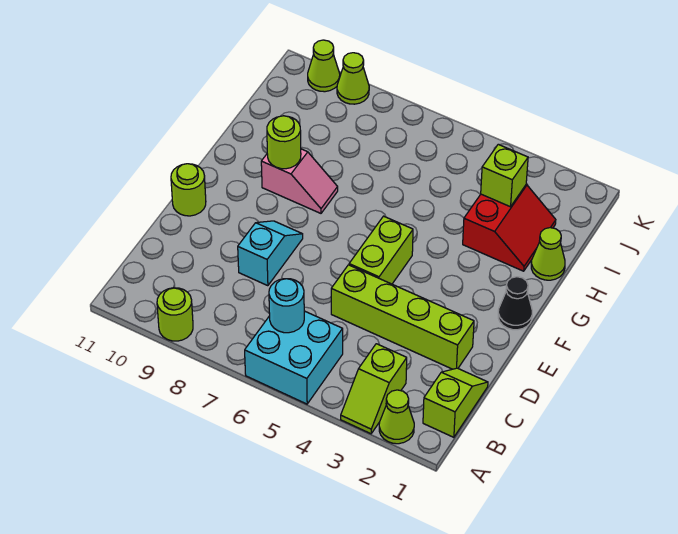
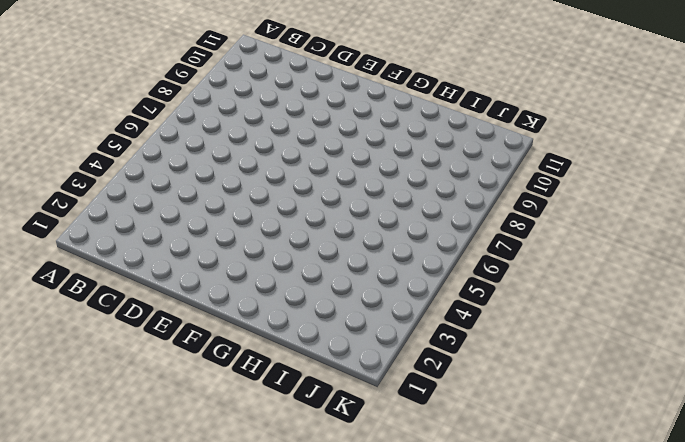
none -> lime cone A2 level 1
none -> lime slope A3:B3 level 1 top B
none -> cyan brick A5:B6 level 1

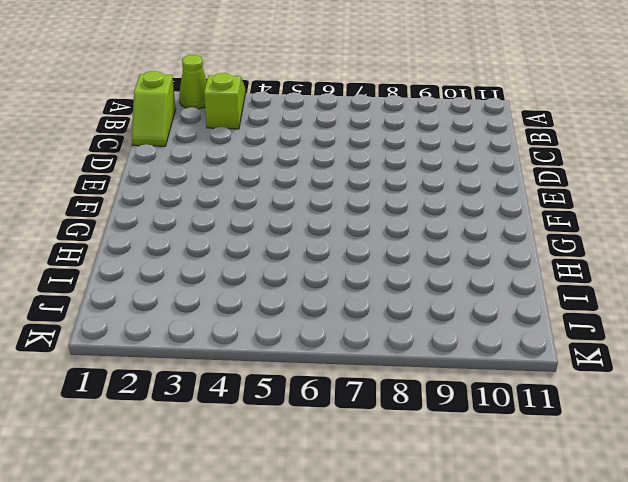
none -> cyan brick A5:B6 level 1
none -> lime round brick A9 level 1
none -> lime brick D2:D5 level 1

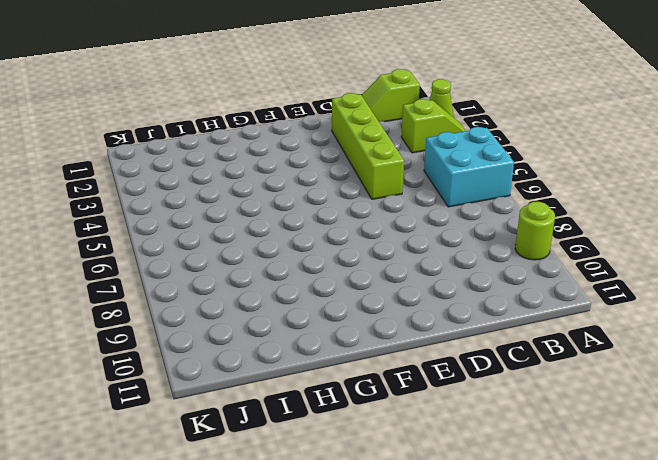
none -> cyan slope D8:E8 level 1 top D
none -> lime brick E5:F5 level 1
none -> lime round brick E11 level 1

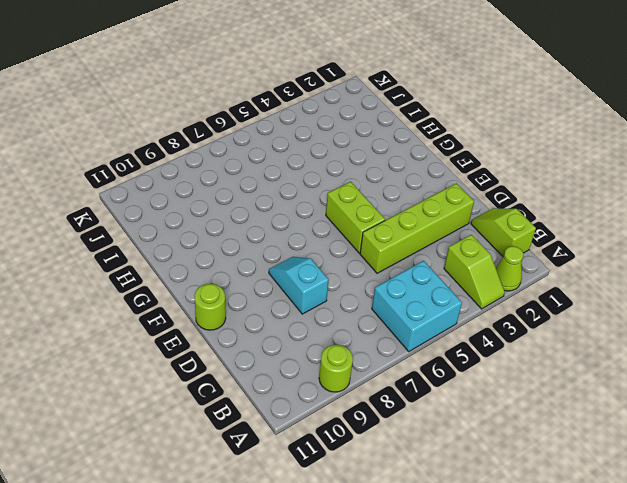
none -> black cone F1 level 1
none -> pink slope G8:G9 level 1 top 9
none -> lime cone H1 level 1

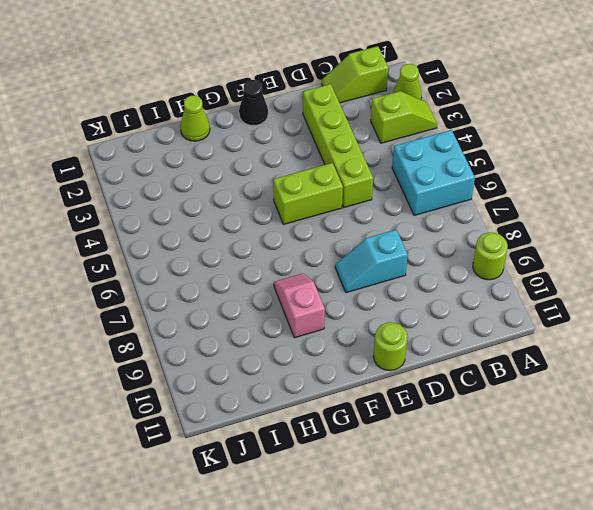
none -> red slope H2:I3 level 1 top 3
none -> lime cone K9 level 1
none -> lime cone K10 level 1

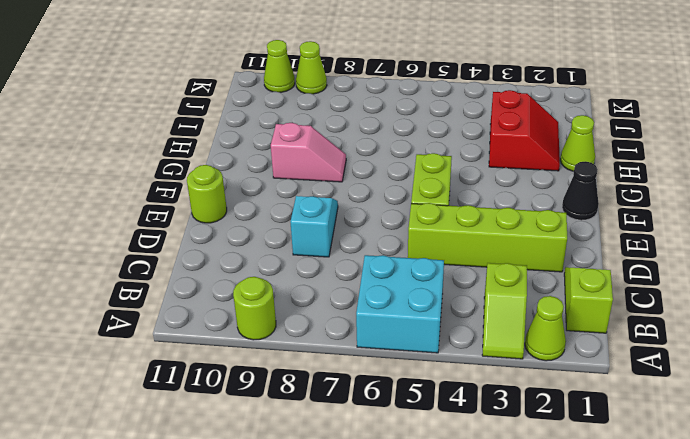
none -> cyan round brick B6 level 2
none -> lime round brick G9 level 2
none -> lime brick I3 level 2

